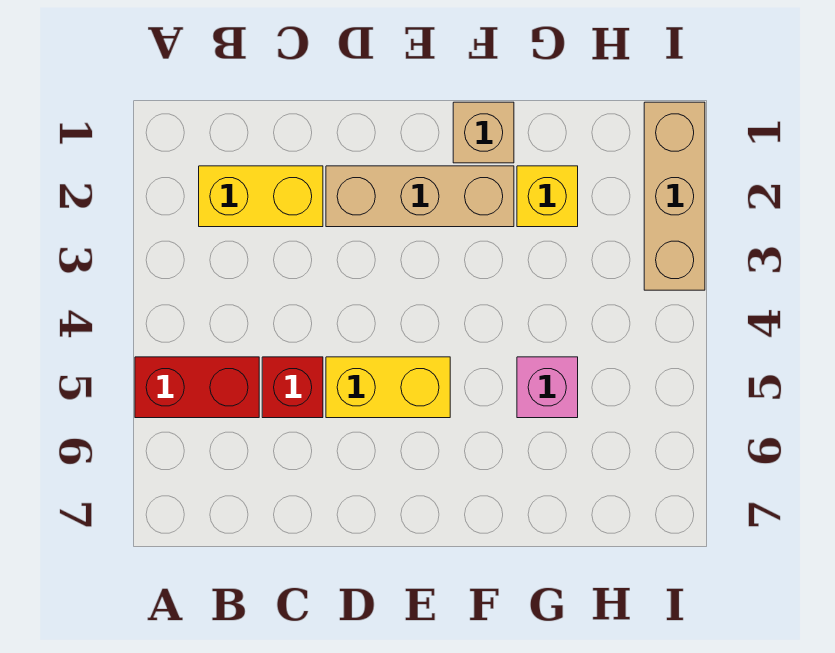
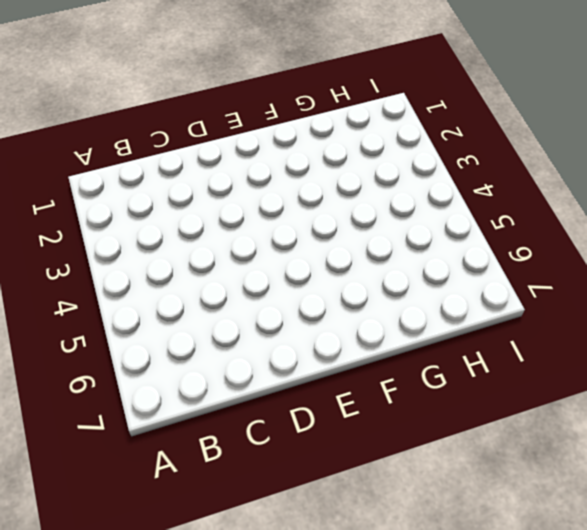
none -> red brick A5:B5 level 1
none -> yellow brick B2:C2 level 1

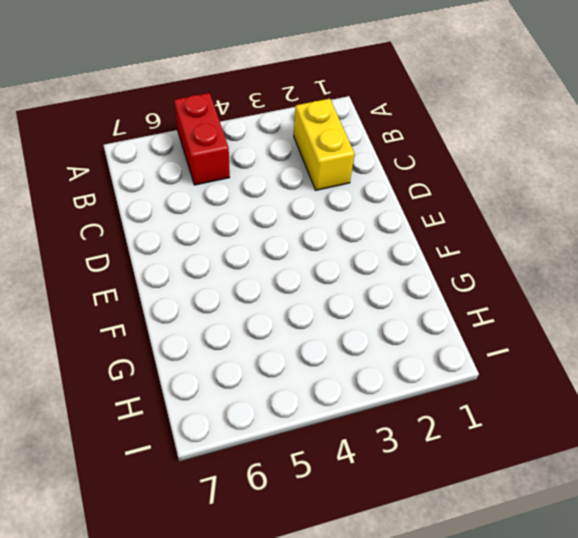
none -> red brick C5 level 1
none -> tan brick D2:F2 level 1

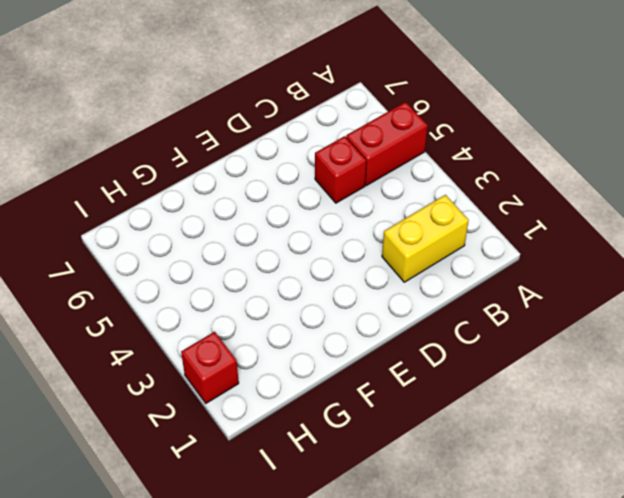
red brick I2 level 1 -> tan brick I1:I3 level 1
none -> tan brick D2:F2 level 1
none -> yellow brick D5:E5 level 1

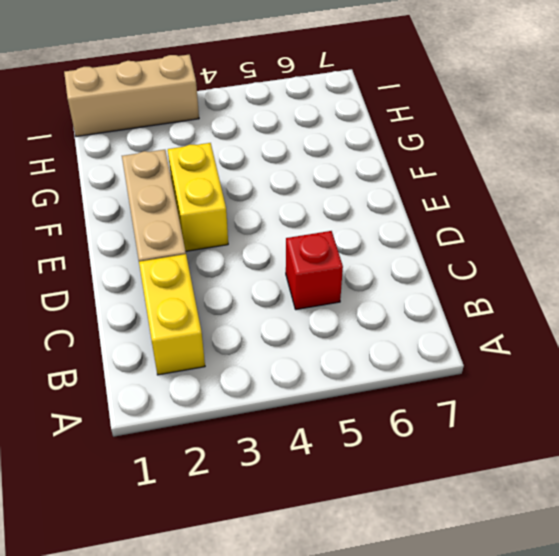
yellow brick E3:F3 level 1 -> yellow brick D5:E5 level 1
none -> red brick A5:B5 level 1
none -> tan brick F1 level 1

